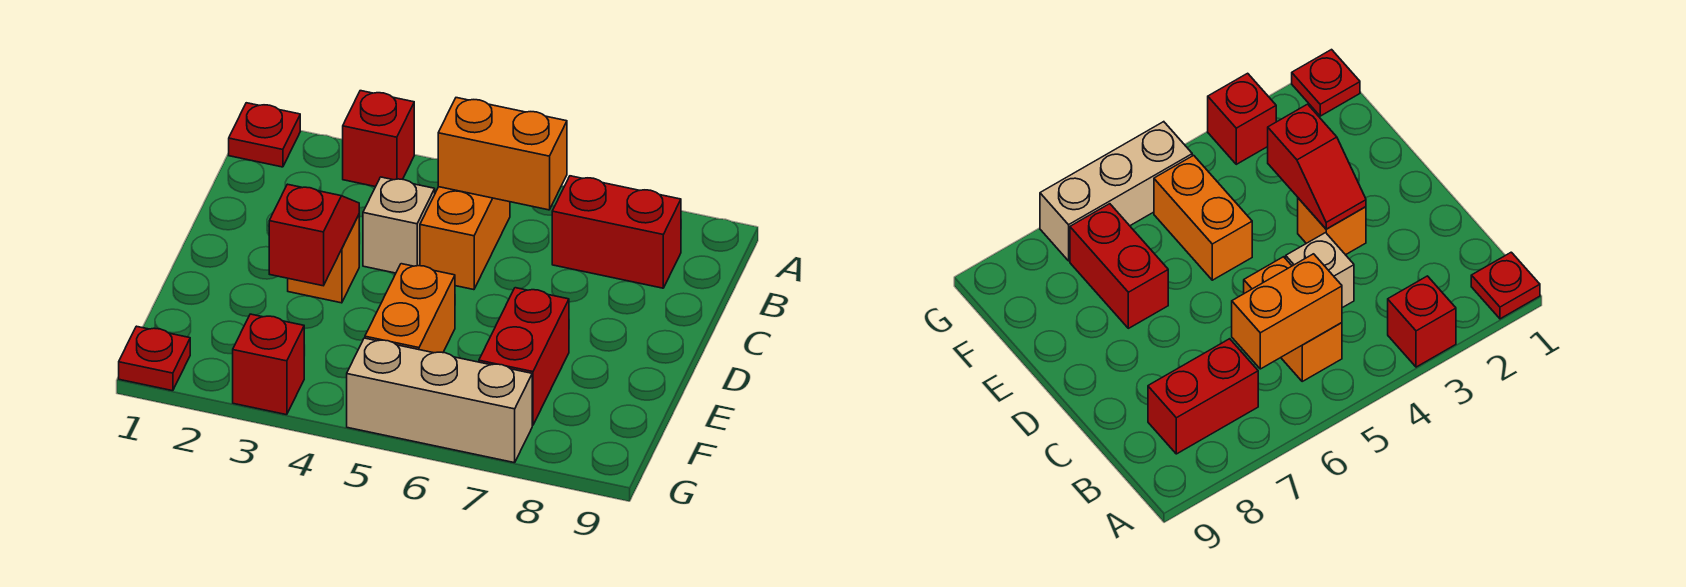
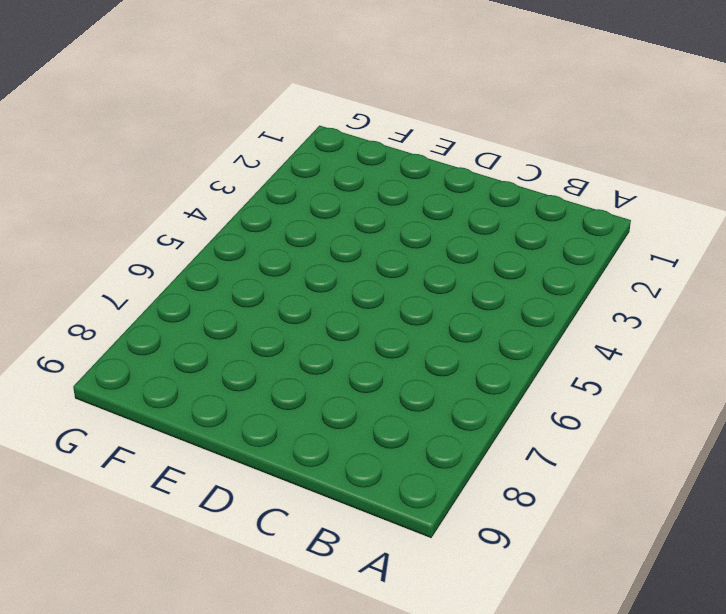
none -> red plate A1 level 1
none -> red brick A3 level 1
none -> orange brick B5:C5 level 1

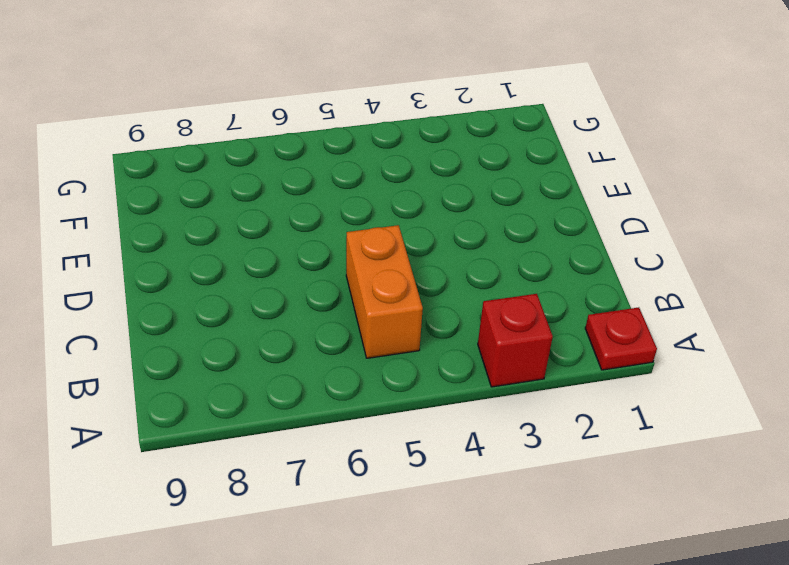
none -> red brick B7:B8 level 1
none -> tan brick C4 level 1
none -> orange brick D3 level 1

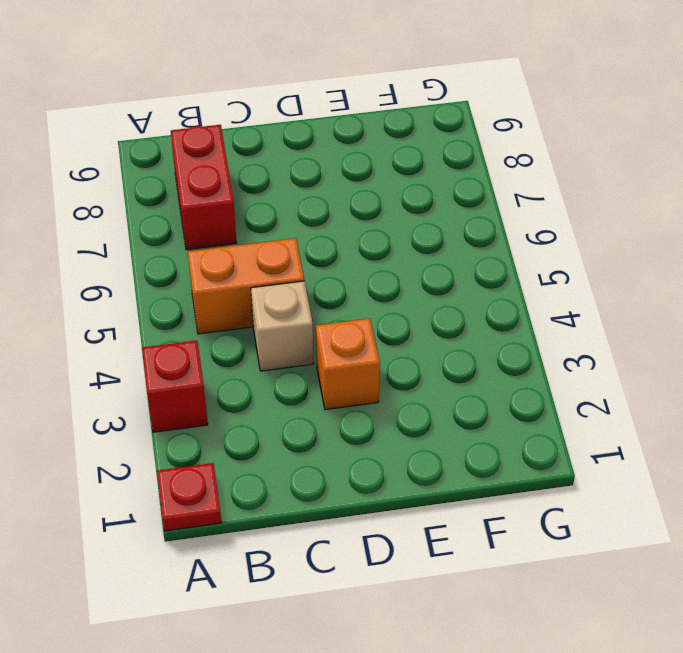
none -> orange brick E5:F5 level 1
none -> red brick E7:F7 level 1
none -> red plate G1 level 1

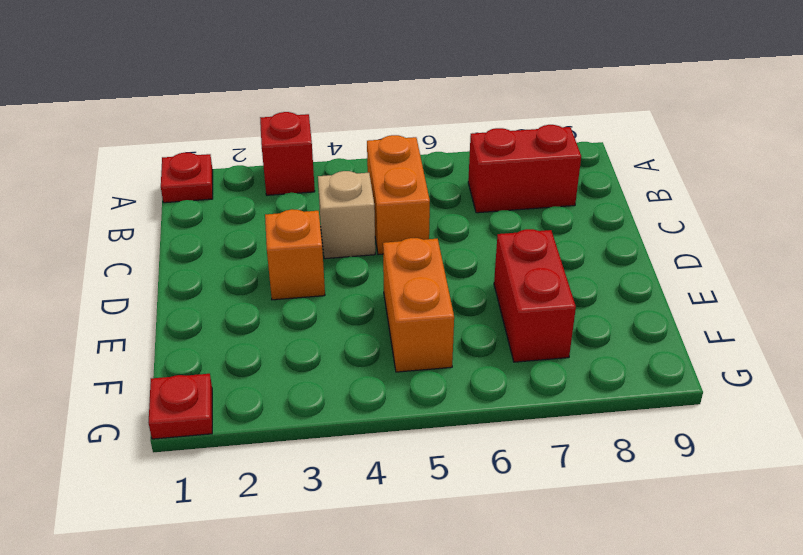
none -> red brick G3 level 1
none -> tan brick G5:G7 level 1
none -> orange brick B5:B6 level 2

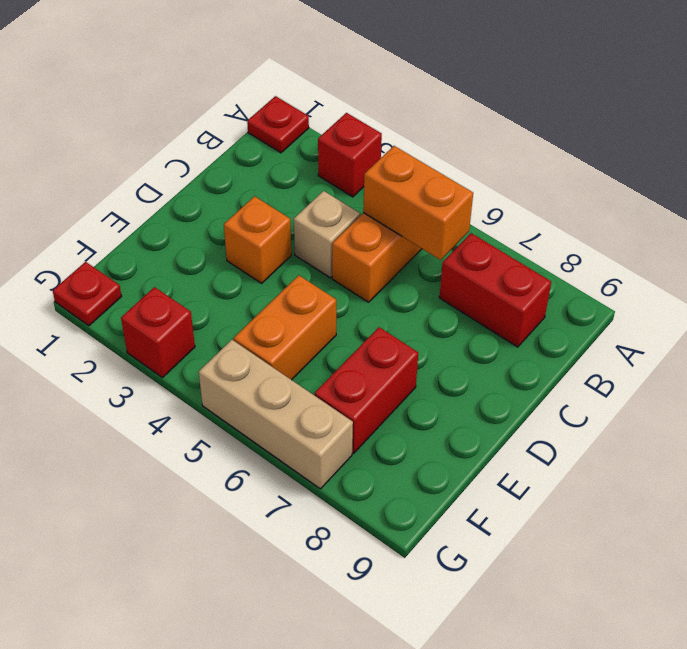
none -> red slope D3:E3 level 2 top E

